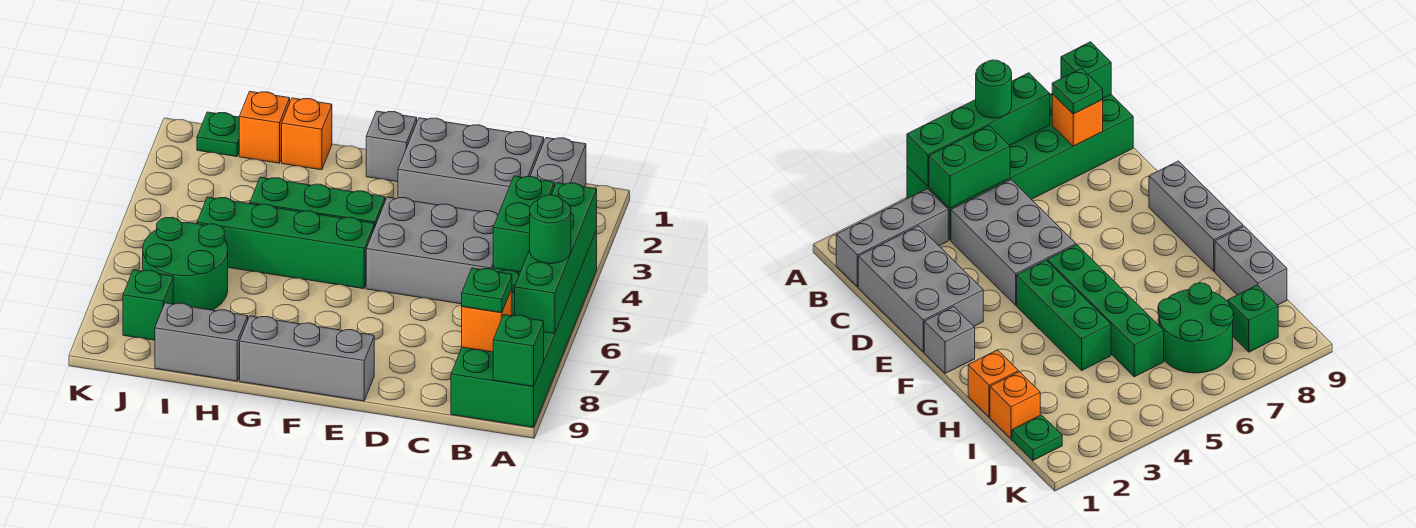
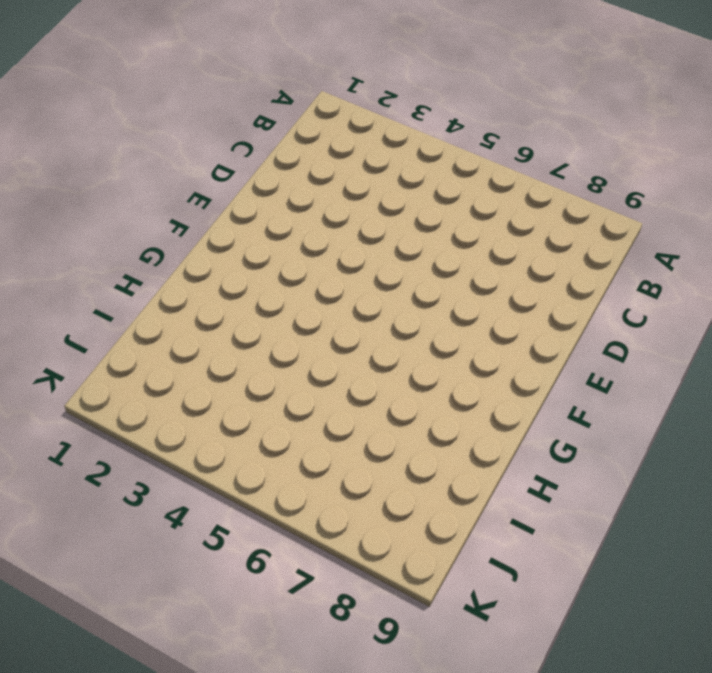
none -> green brick A4:B9 level 1
none -> grey brick B1:B3 level 1
none -> grey brick C1:E2 level 1

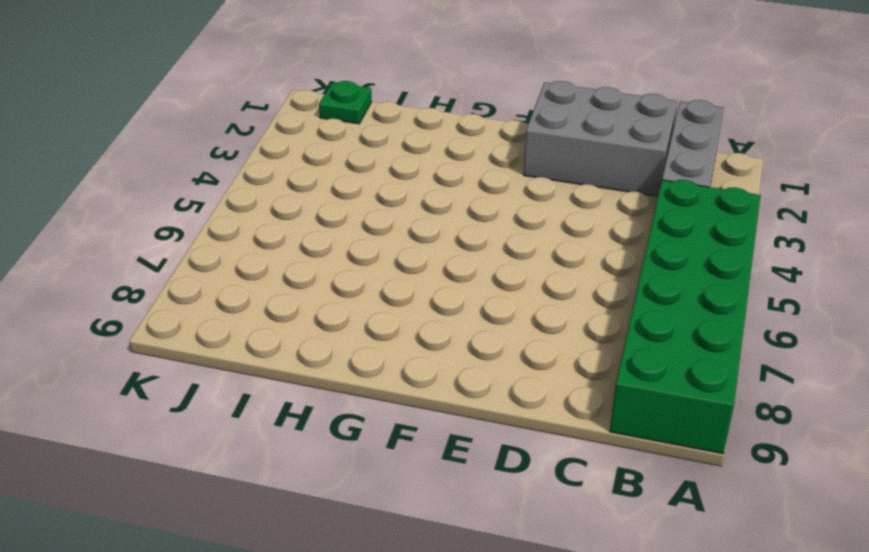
none -> grey brick C4:E5 level 1
none -> grey brick E9:G9 level 1
none -> grey brick F1 level 1

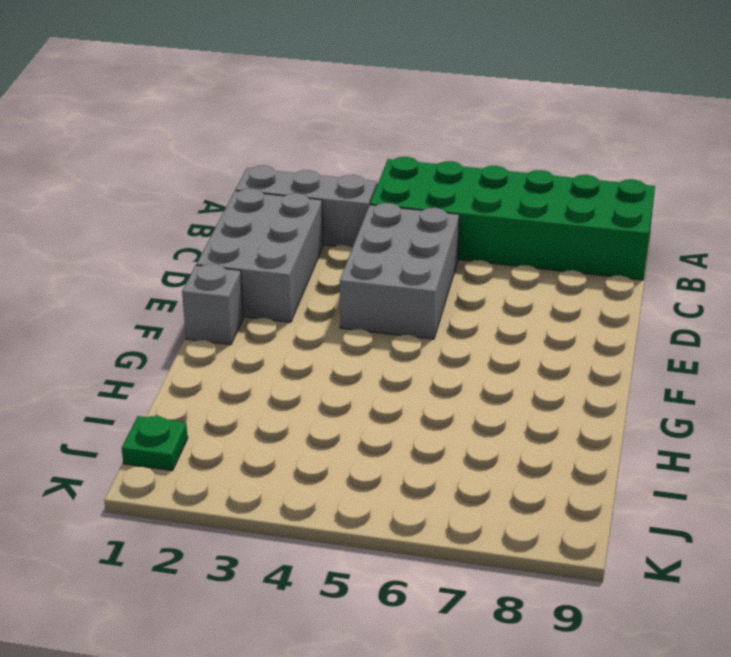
none -> grey brick E9:G9 level 1
none -> green brick F4:H4 level 1
none -> green brick F5:I5 level 1

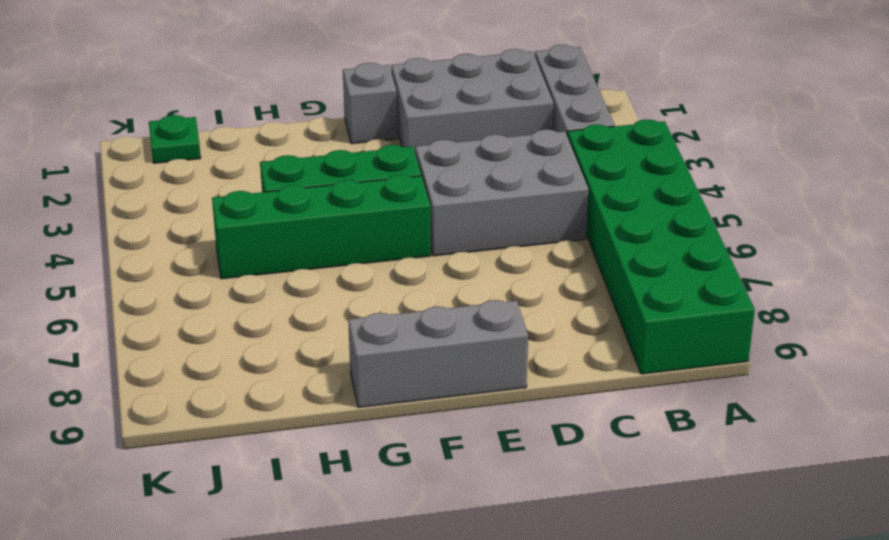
none -> orange brick H1 level 1
none -> grey brick H9:I9 level 1
none -> orange brick I1 level 1

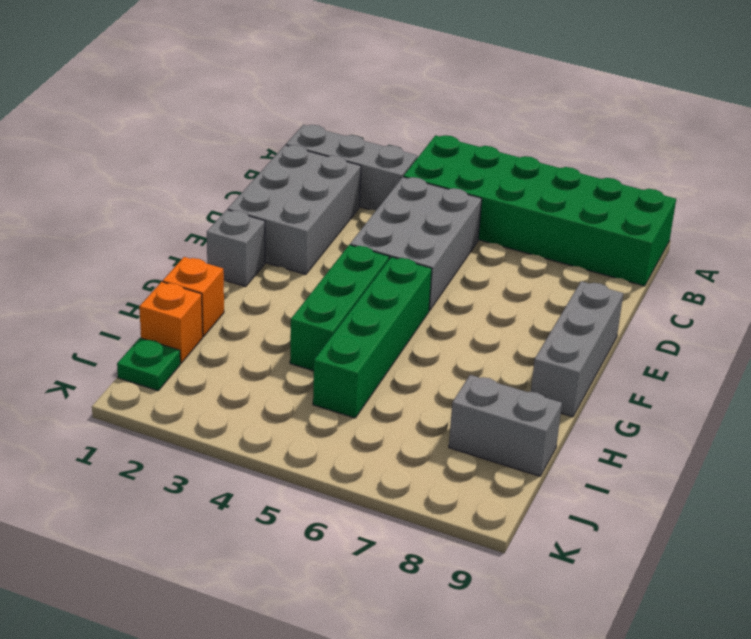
grey brick I8:I9 level 1 -> grey brick H9:I9 level 1
none -> green round brick I6:J7 level 1
none -> green brick J8 level 1
none -> green brick A4:A7 level 2

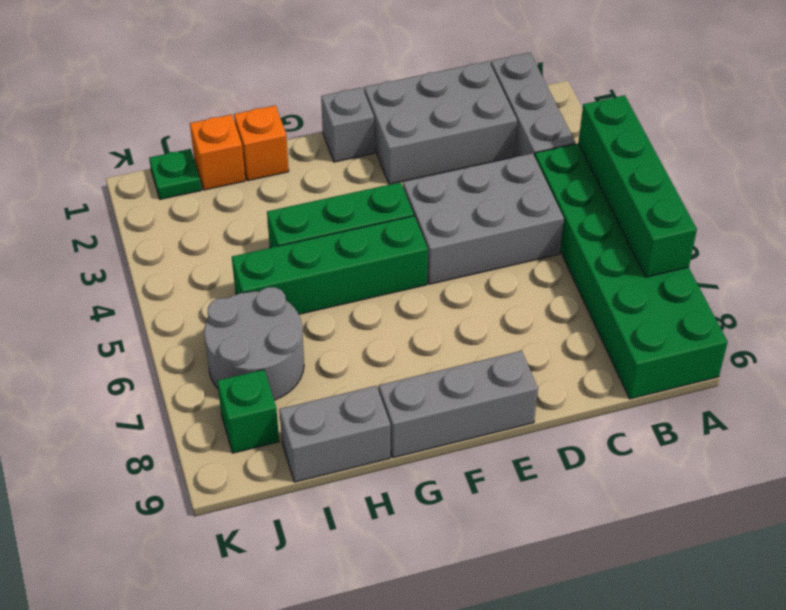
grey round brick I6:J7 level 1 -> green round brick I6:J7 level 1
none -> green brick A9 level 2
none -> green brick B4:B5 level 2
none -> orange brick B8 level 2

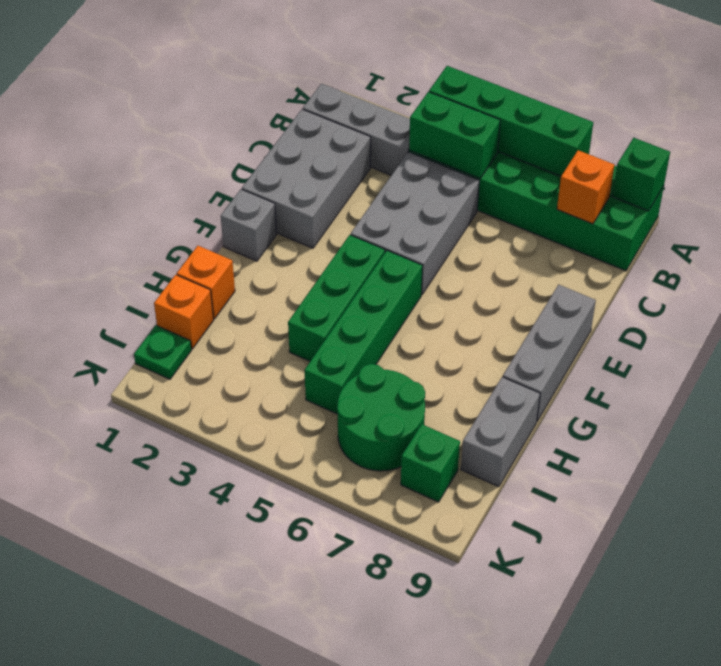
none -> green round brick A6 level 3
none -> green plate B8 level 3

